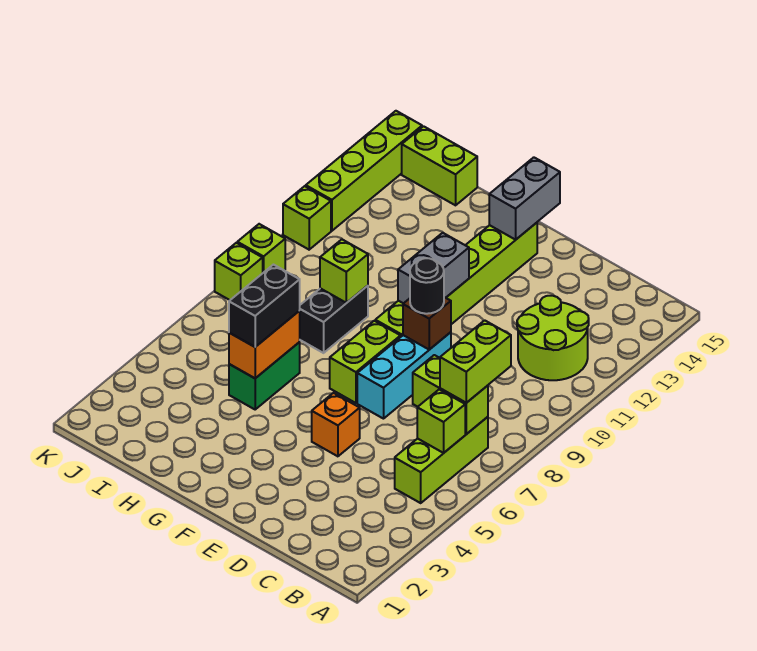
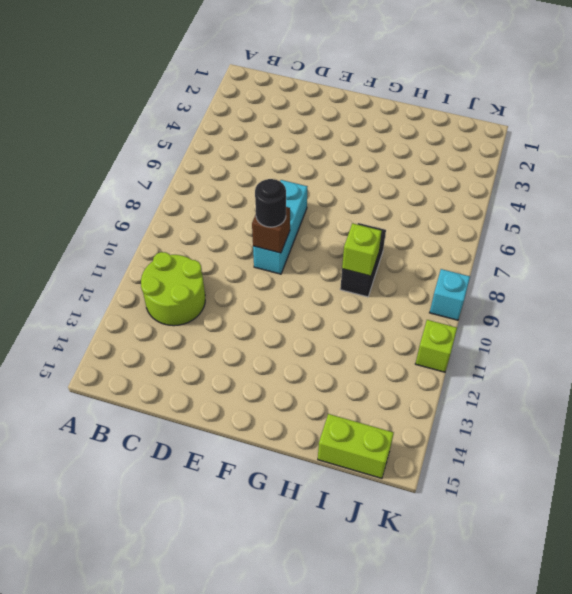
cyan brick K9 level 1 -> lime brick K9 level 1
none -> lime brick B5:B7 level 1
none -> orange brick E5 level 1
none -> lime brick F7:F8 level 1

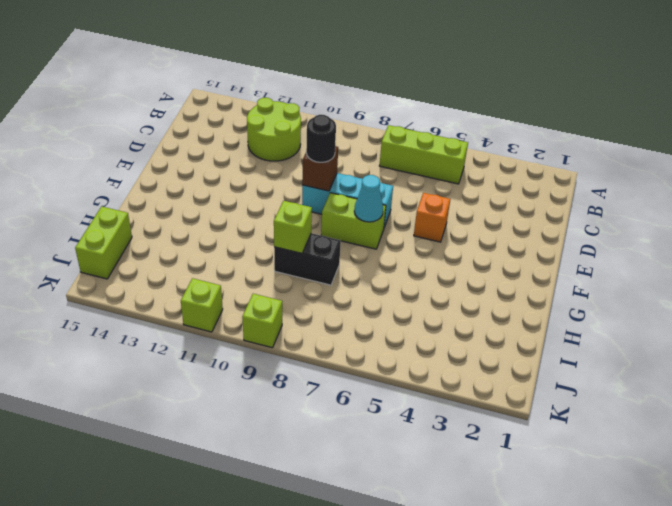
cyan cone F7 level 2 -> none
none -> lime brick F9:F14 level 1
none -> green brick H5:H6 level 1
none -> lime brick K8 level 1

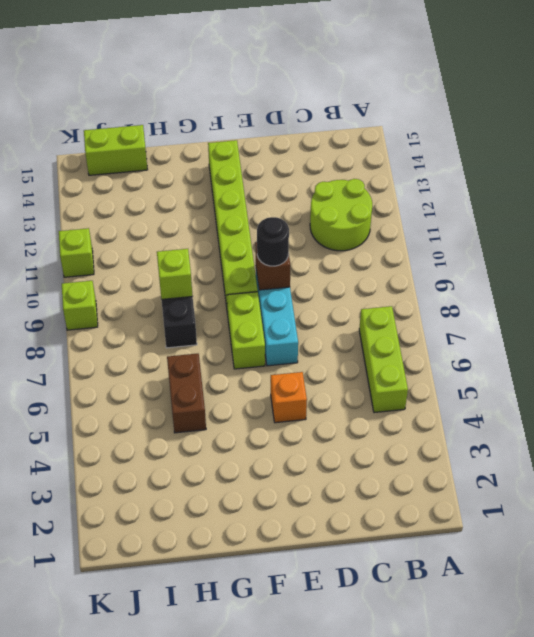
brown brick H5:H6 level 1 -> green brick H5:H6 level 1
none -> lime brick K8 level 1
none -> lime brick K12:K15 level 1
none -> lime brick B6 level 2

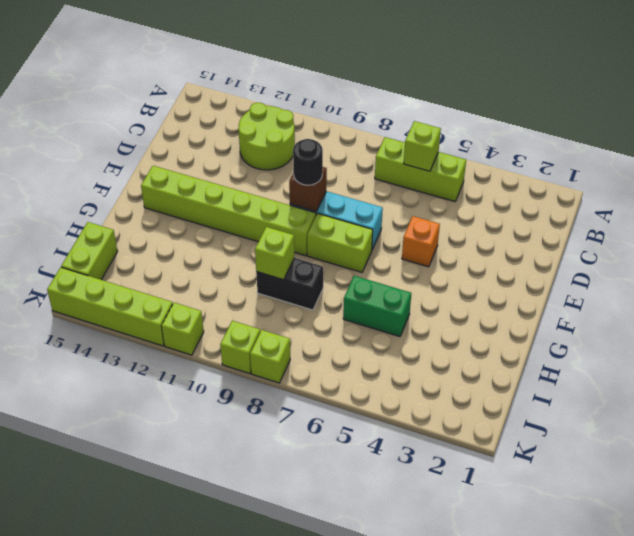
none -> lime brick B7:C7 level 2
none -> grey brick F10:F11 level 2
none -> grey brick F14:F15 level 2

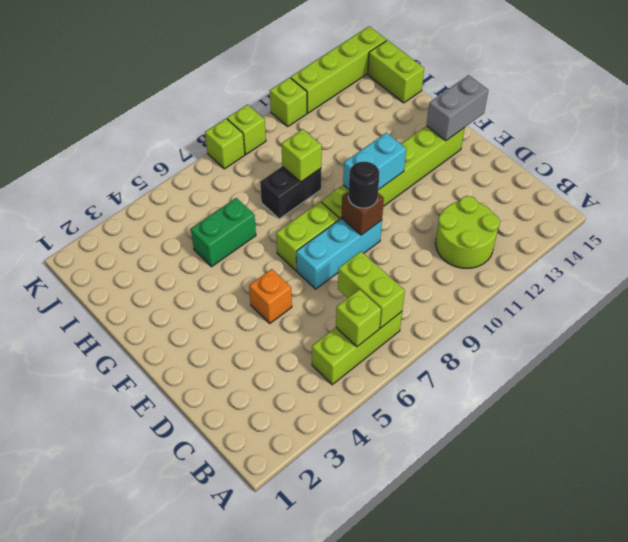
cyan brick F10:F11 level 2 -> grey brick F10:F11 level 2
none -> orange brick H5:H6 level 2
none -> lime brick B7:B8 level 3
none -> black brick H5:H6 level 3

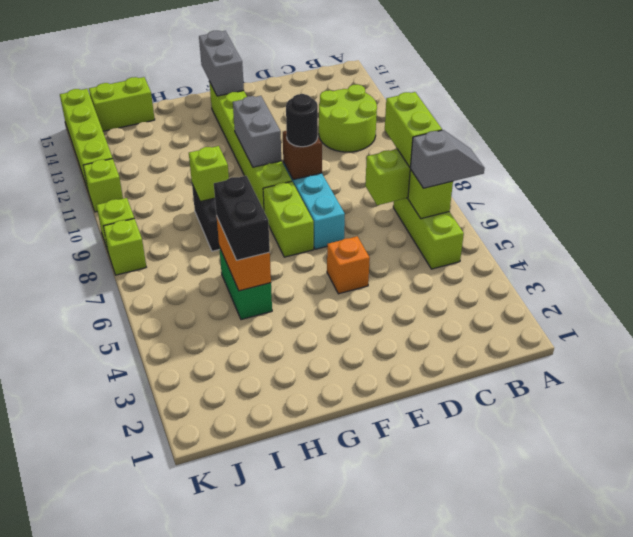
grey slope A6:B6 level 3 top B -> none

